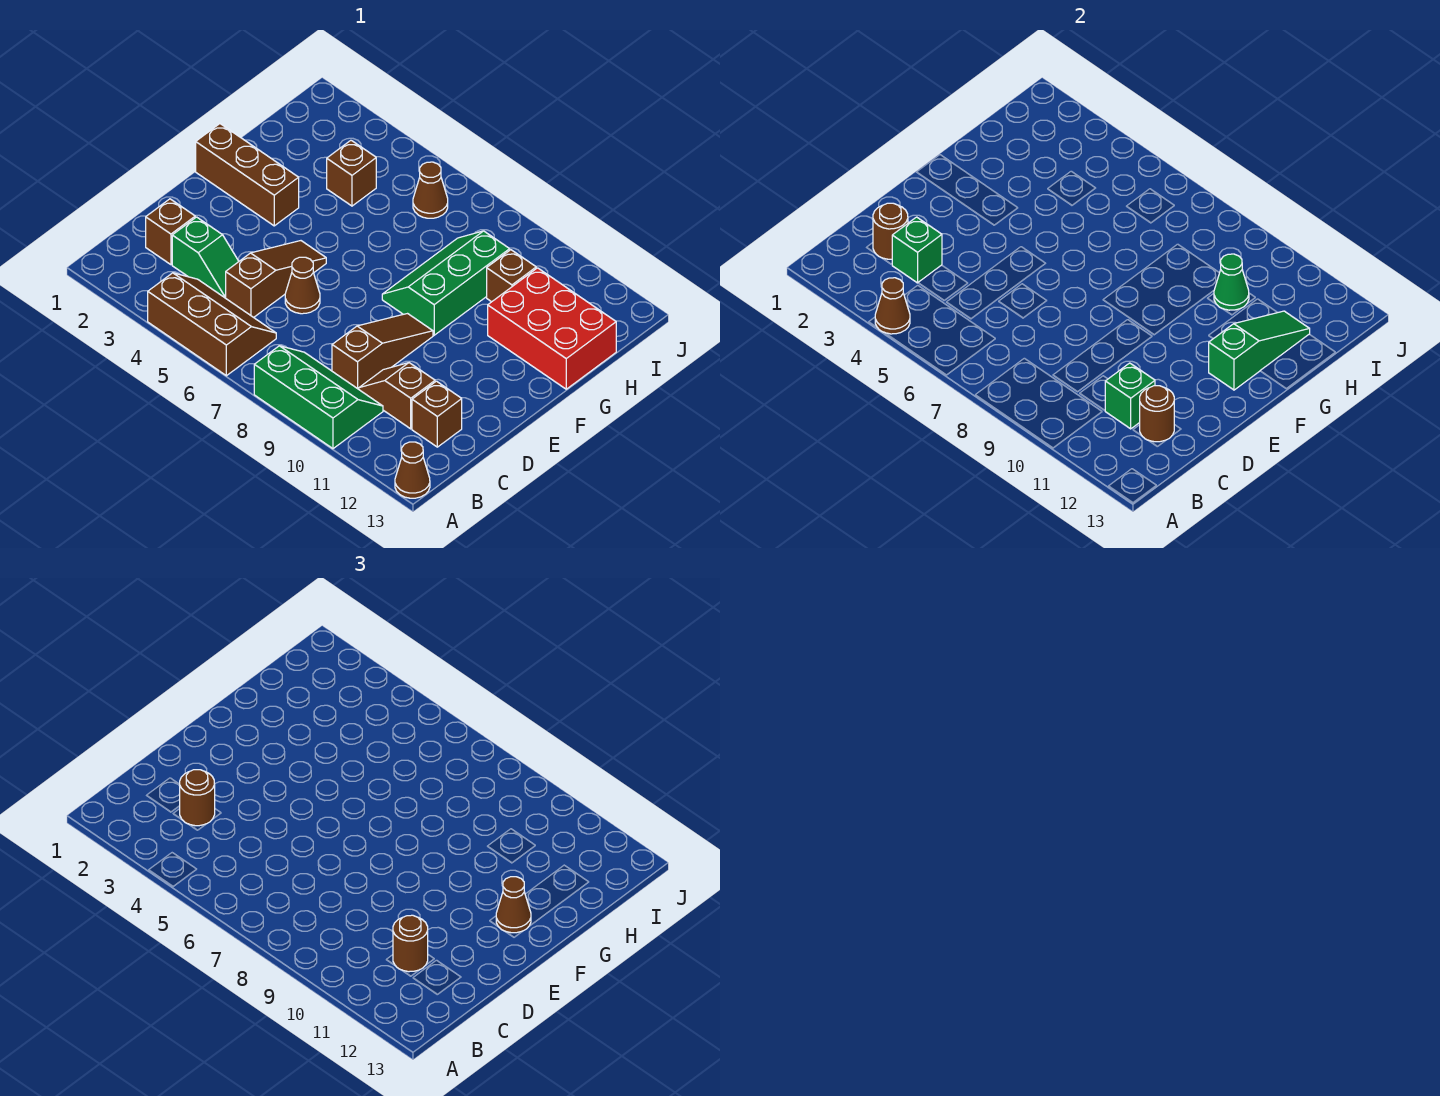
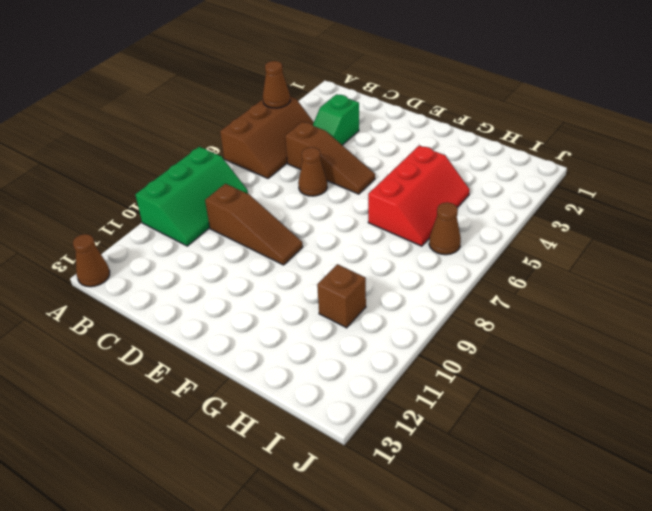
red slope G4:H6 level 1 top G -> brown brick H4 level 1
none -> brown brick C2 level 1
none -> brown slope C10:C11 level 1 top 11
none -> brown brick C12 level 1

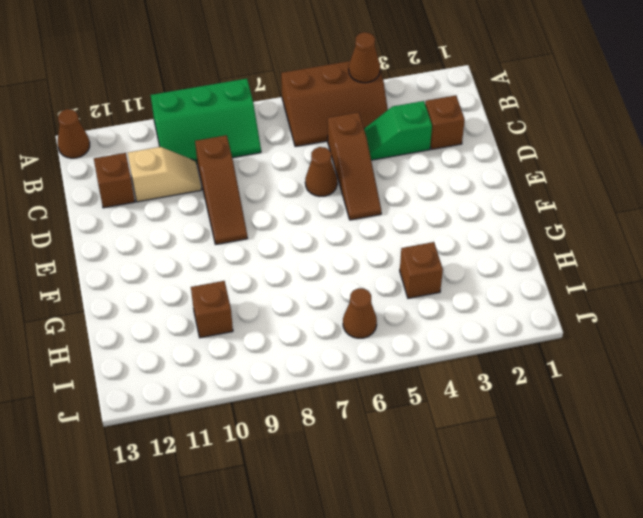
tan slope C10:C11 level 1 top 11 -> brown slope C10:C11 level 1 top 11
none -> brown brick F1:F3 level 1
none -> green slope F8:H9 level 1 top 9
none -> red brick G11:H13 level 1

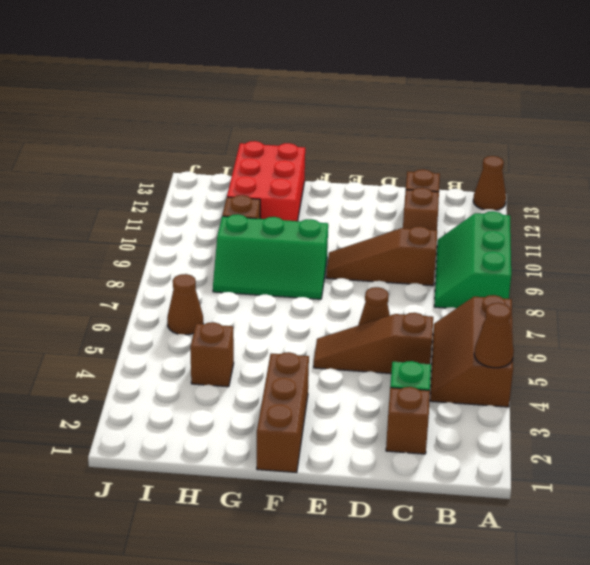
none -> brown round brick C2 level 2
none -> green brick C3 level 2
none -> green brick C11 level 2

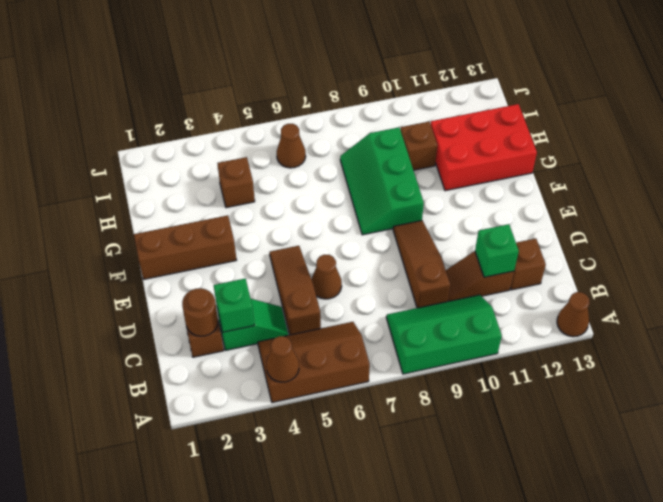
none -> brown round brick C12 level 2
none -> green slope F12:H12 level 2 top F
none -> green cone H10 level 2

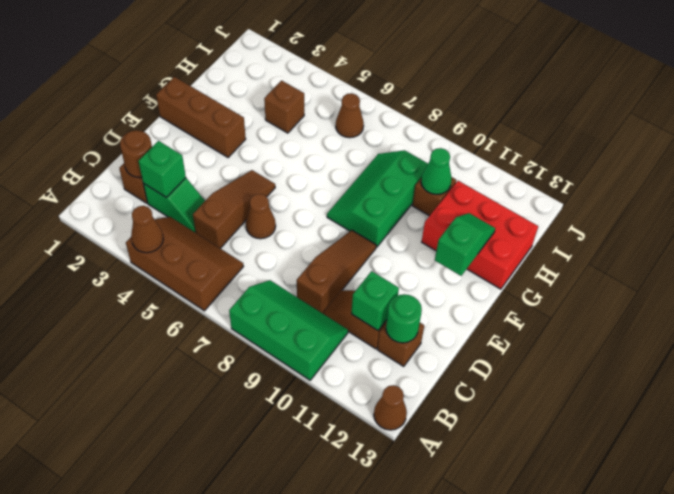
green round brick C12 level 2 -> brown round brick C12 level 2
green slope F12:G12 level 2 top F -> green slope F12:H12 level 2 top F
none -> brown round brick C3 level 3
none -> brown round brick C11 level 3
none -> brown cone F12 level 3

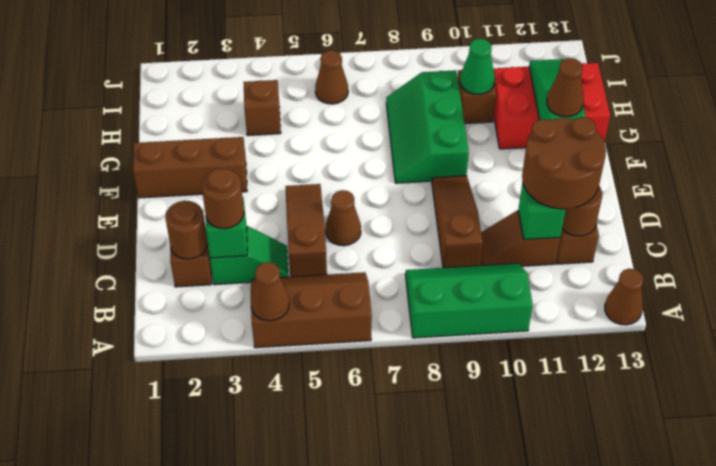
brown round brick C11:D12 level 3 -> brown round brick C11 level 3

